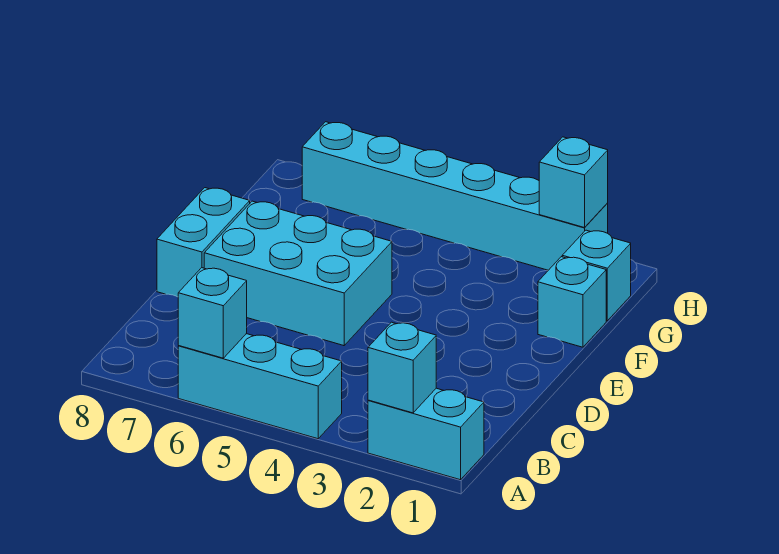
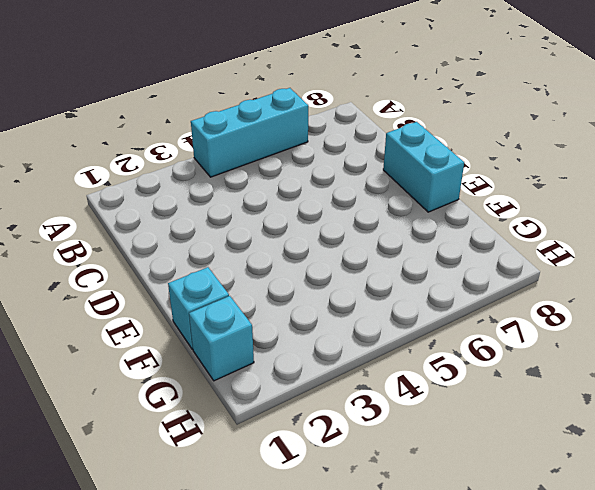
none -> cyan brick A1:A2 level 1
none -> cyan brick D5:E7 level 1

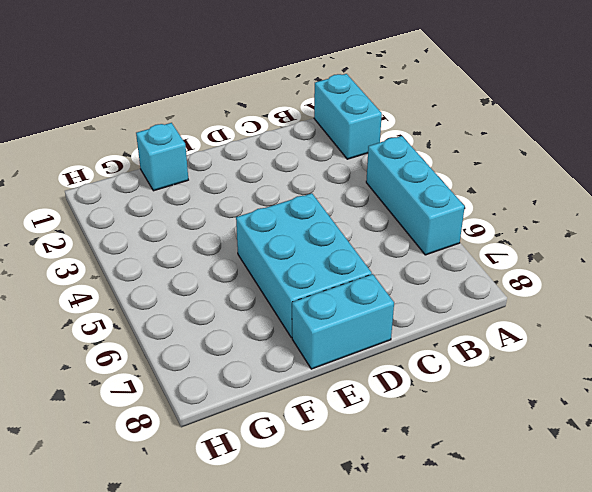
none -> cyan brick G1 level 1
none -> cyan brick H2:H7 level 1

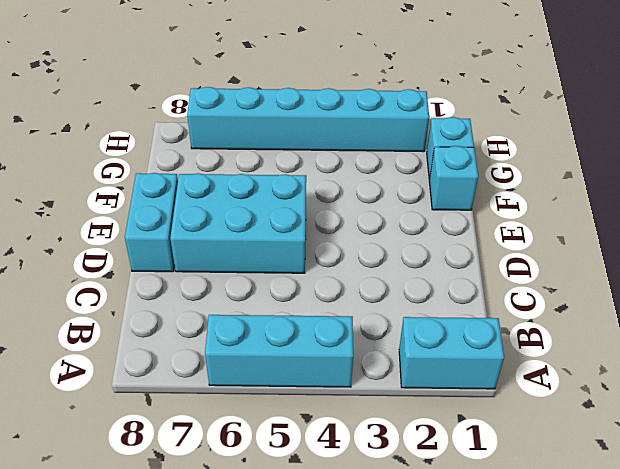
none -> cyan brick A2 level 2
none -> cyan brick A6 level 2

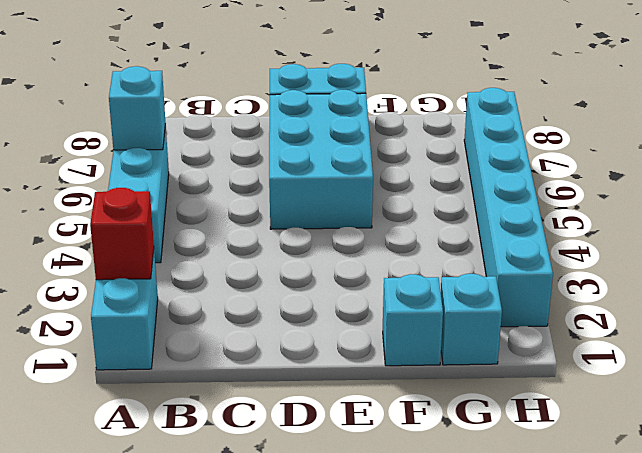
red brick A2 level 2 -> cyan brick A2 level 2
none -> cyan brick H2 level 2

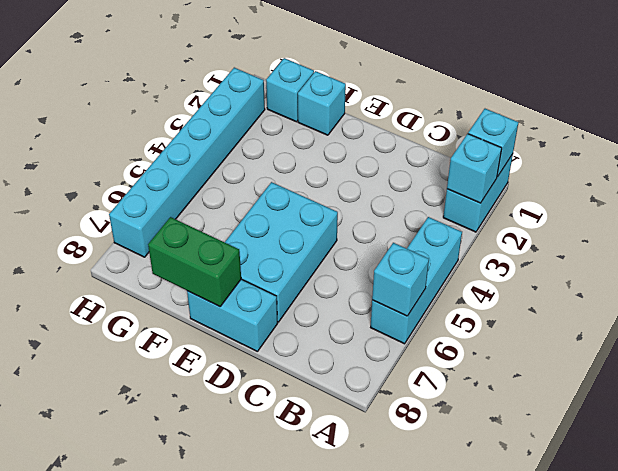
cyan brick A1 level 2 -> cyan brick H2 level 2
green brick E8:F8 level 2 -> none

